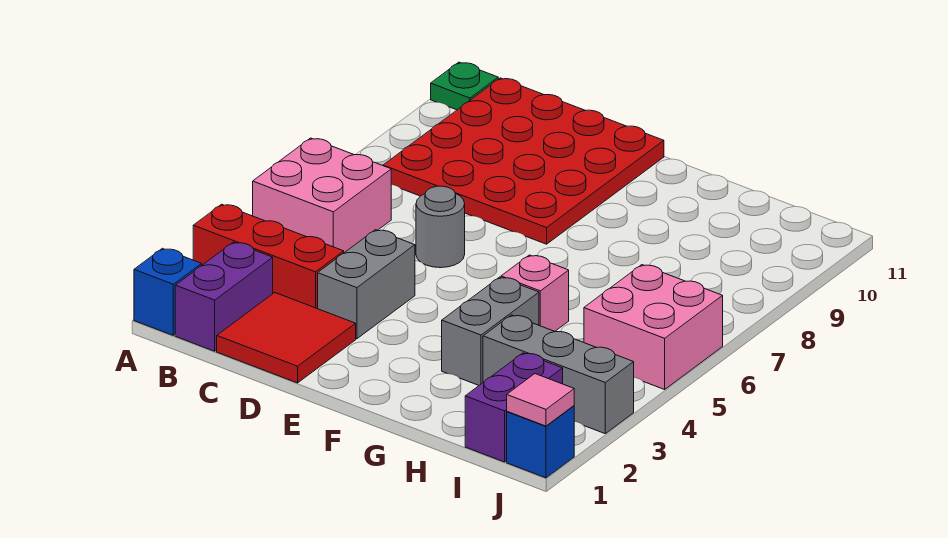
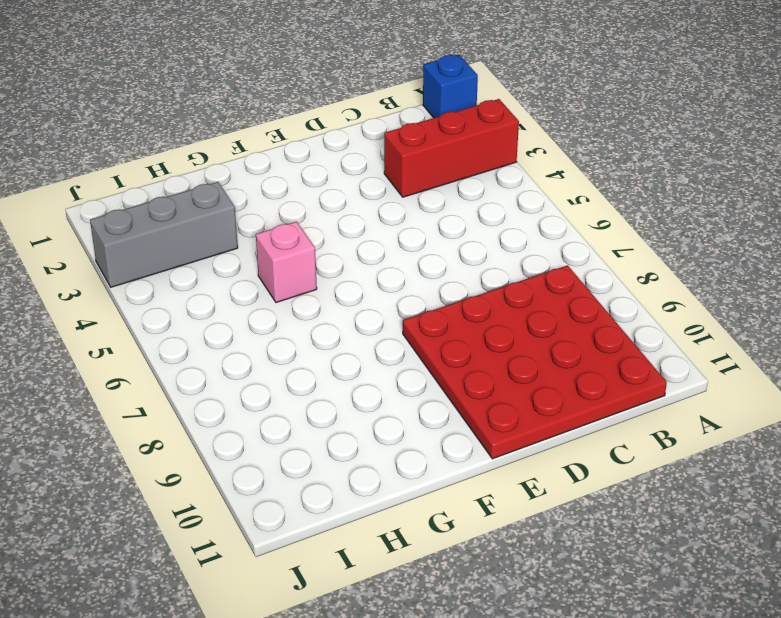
none -> pink brick A5:B6 level 1
none -> green plate A11 level 1
none -> purple brick B1:B2 level 1

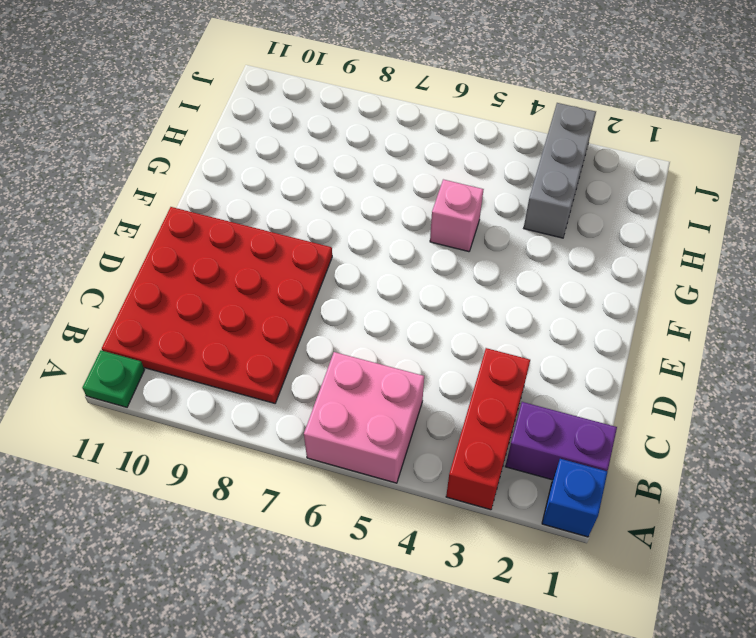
none -> red tile C1:D2 level 1
none -> grey brick D3:D4 level 1
none -> grey round brick D6 level 1

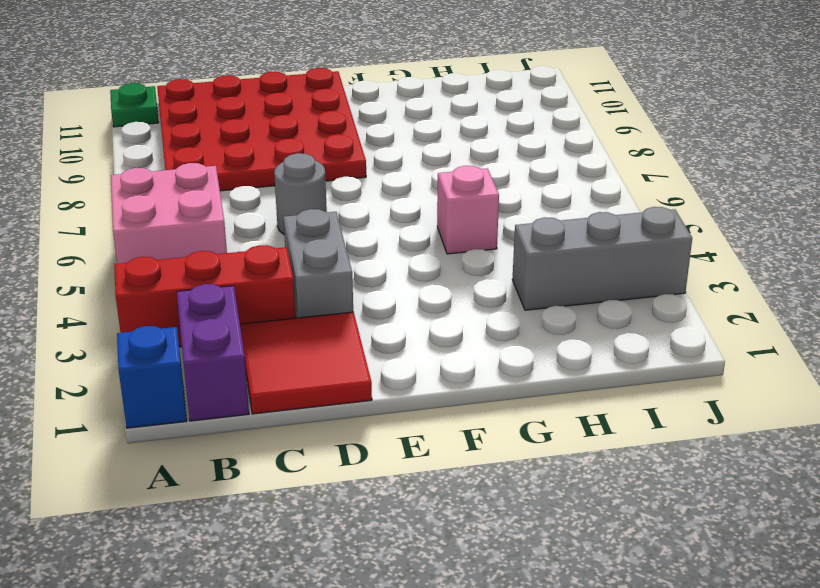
none -> grey brick G3:G4 level 1
none -> purple brick I1:I2 level 1
none -> pink brick I5:J6 level 1

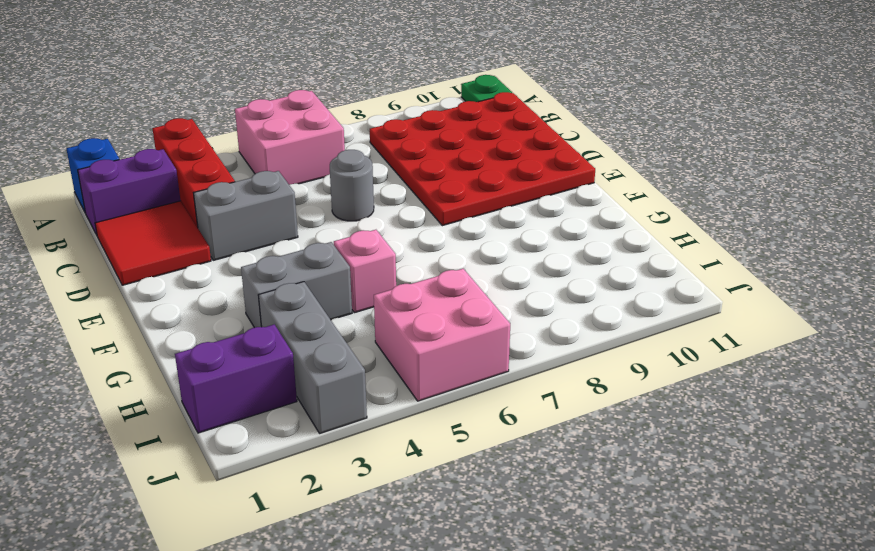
none -> blue brick J1 level 1
none -> pink tile J1 level 2

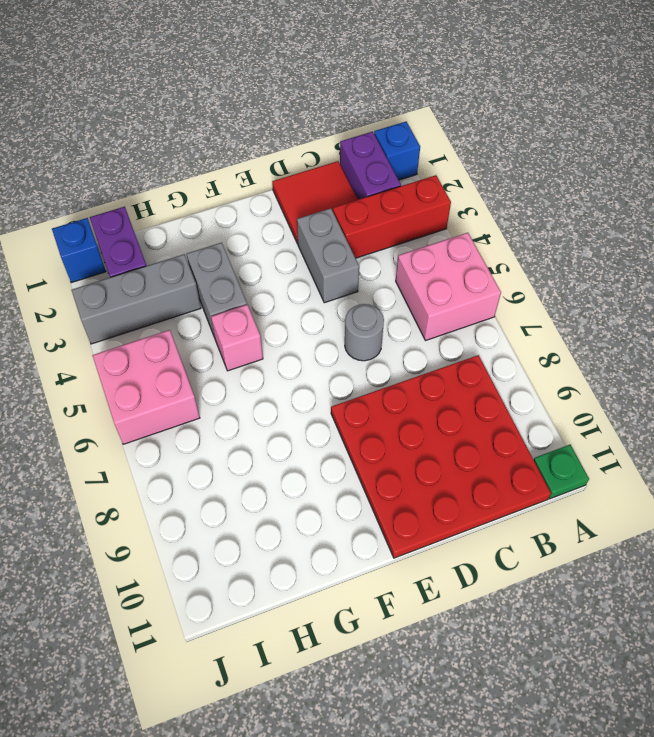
none -> pink tile J1 level 2

